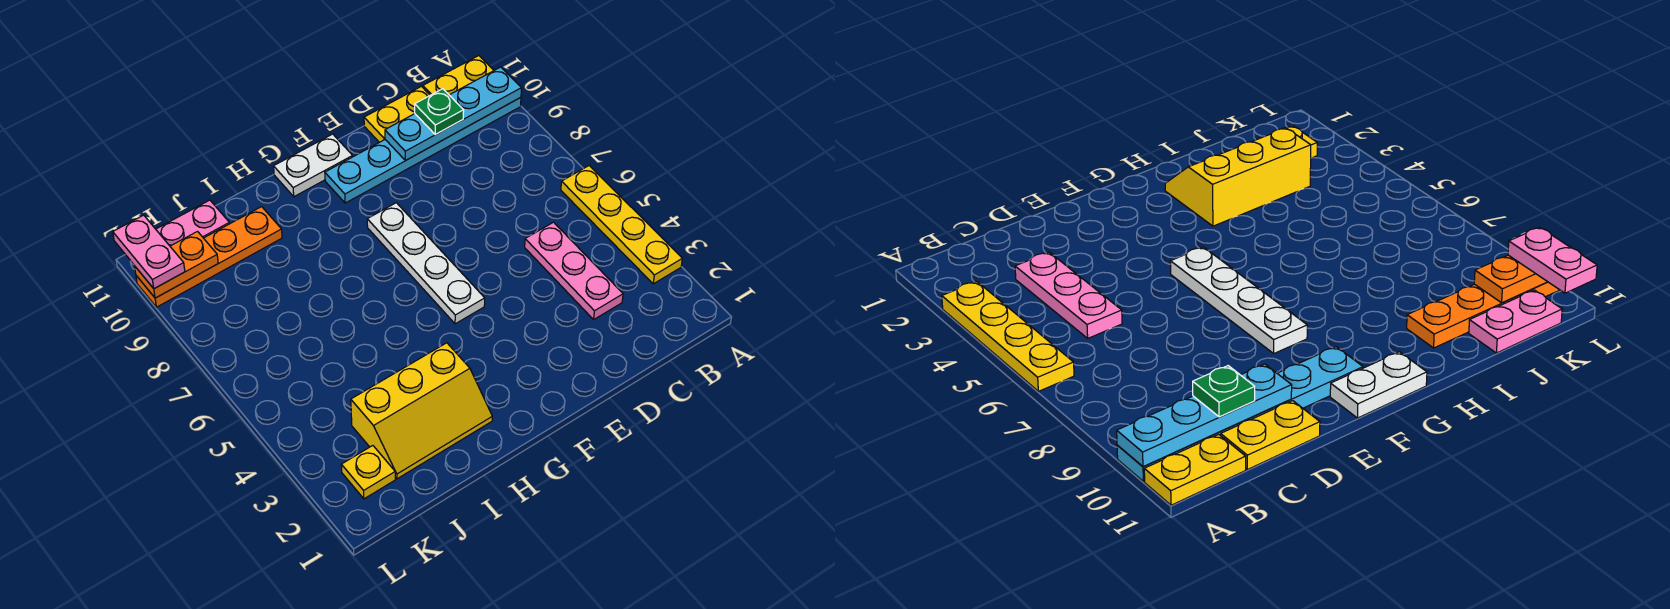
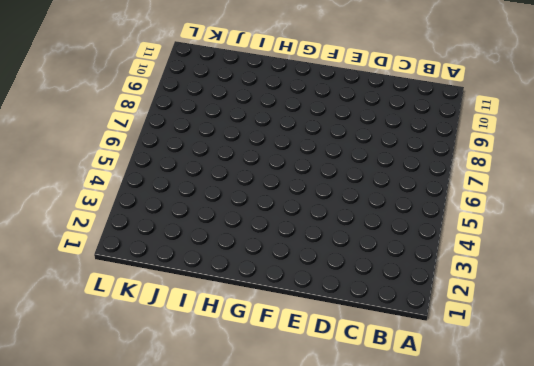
none -> yellow plate A3:A6 level 1
none -> cyan plate A10:F10 level 1
none -> yellow plate A11:B11 level 1

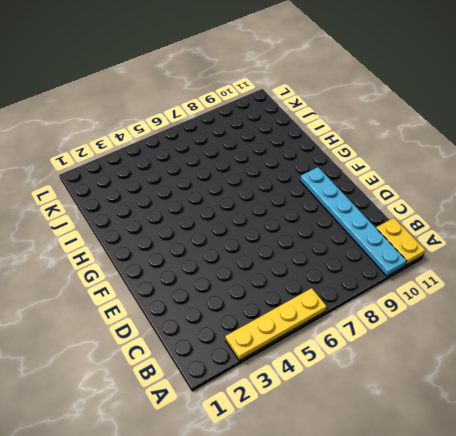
none -> pink plate C3:C5 level 1
none -> yellow plate C11:D11 level 1
none -> white plate F5:F8 level 1

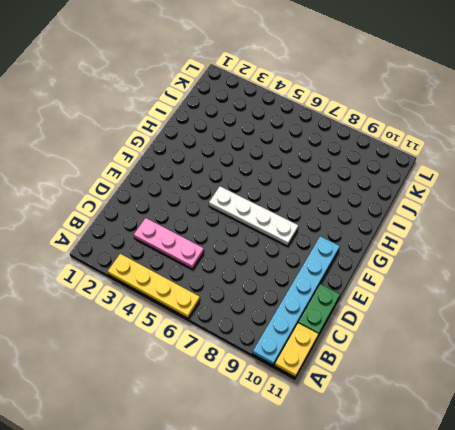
green plate C11:D11 level 1 -> yellow plate C11:D11 level 1
none -> white plate F11:G11 level 1
none -> yellow slope H2:J3 level 1 top 3
none -> orange plate I10:L10 level 1

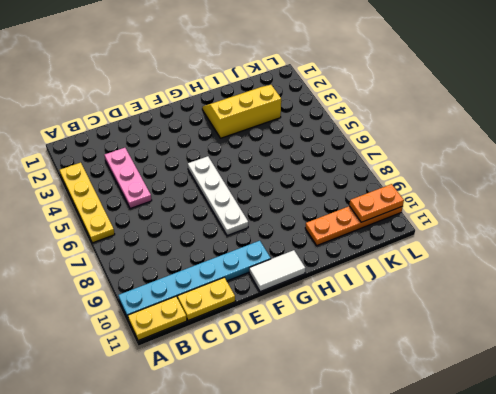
white tile F11:G11 level 1 -> white plate F11:G11 level 1
none -> pink plate J11:K11 level 1
none -> yellow plate K2 level 1
none -> cyan plate A10:D10 level 2

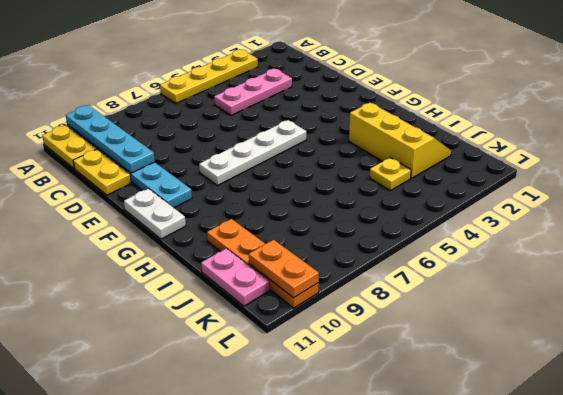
yellow plate J4 level 1 -> yellow plate K2 level 1
none -> green plate C10 level 3
none -> pink plate L10:L11 level 3

